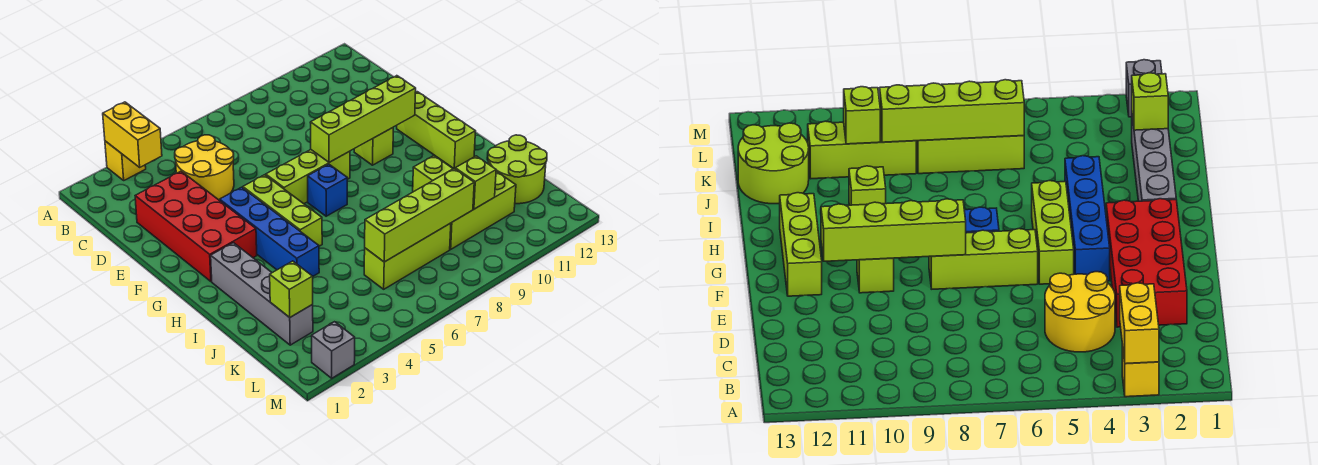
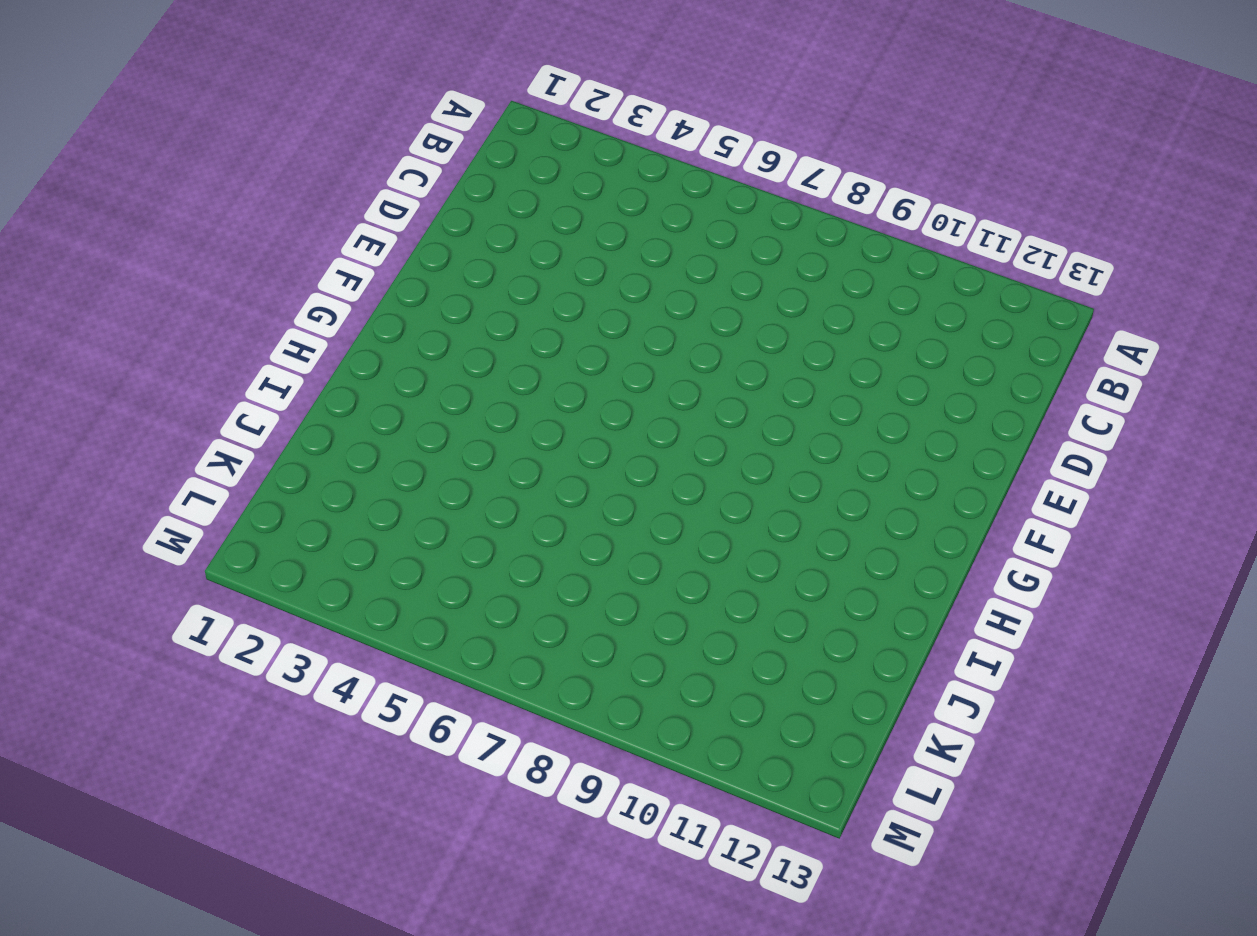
none -> yellow brick A3 level 1
none -> yellow round brick C4:D5 level 1
none -> red brick D2:G3 level 1

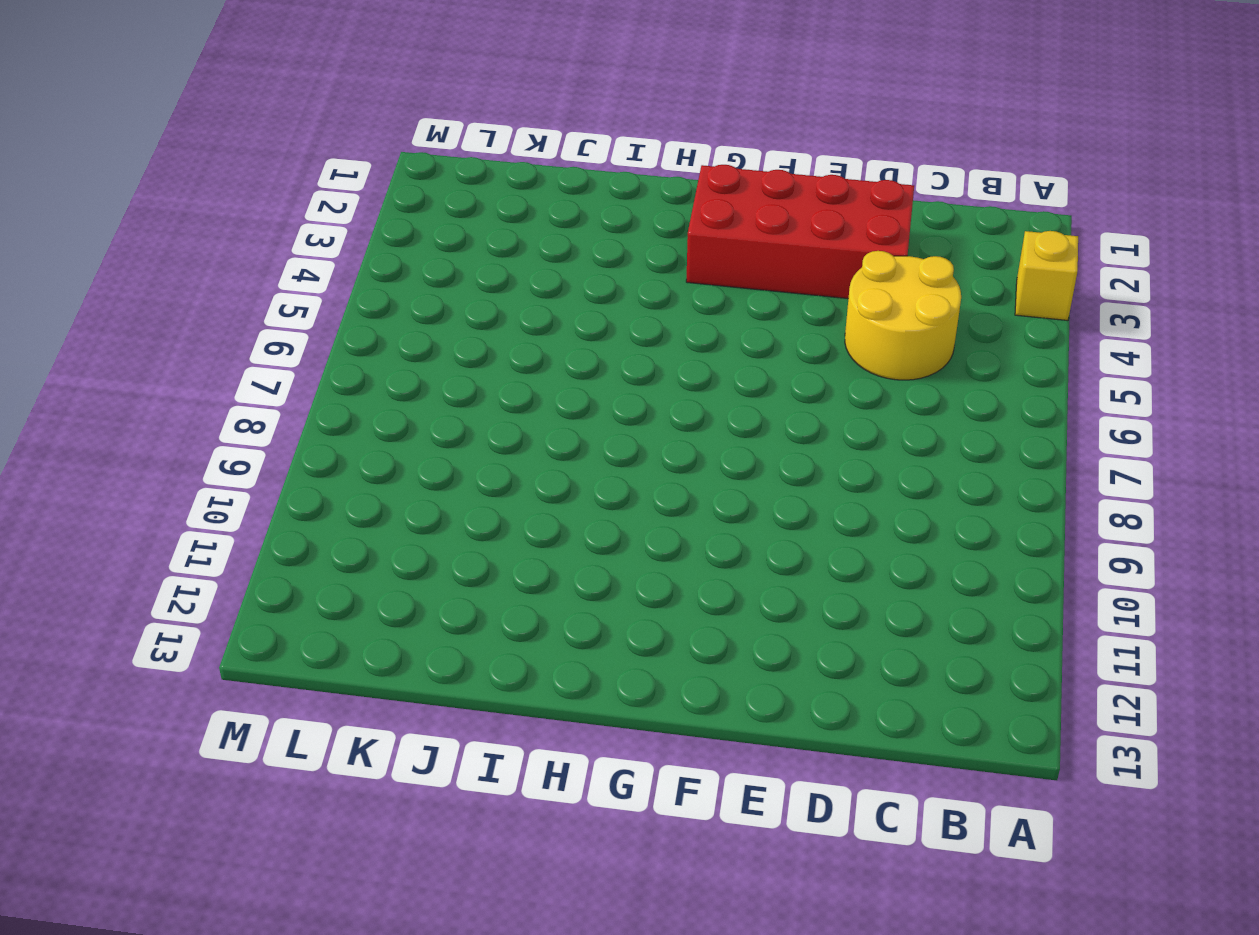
none -> blue brick F4:I4 level 1
none -> lime brick F5:H5 level 1
none -> lime brick F6:F8 level 1

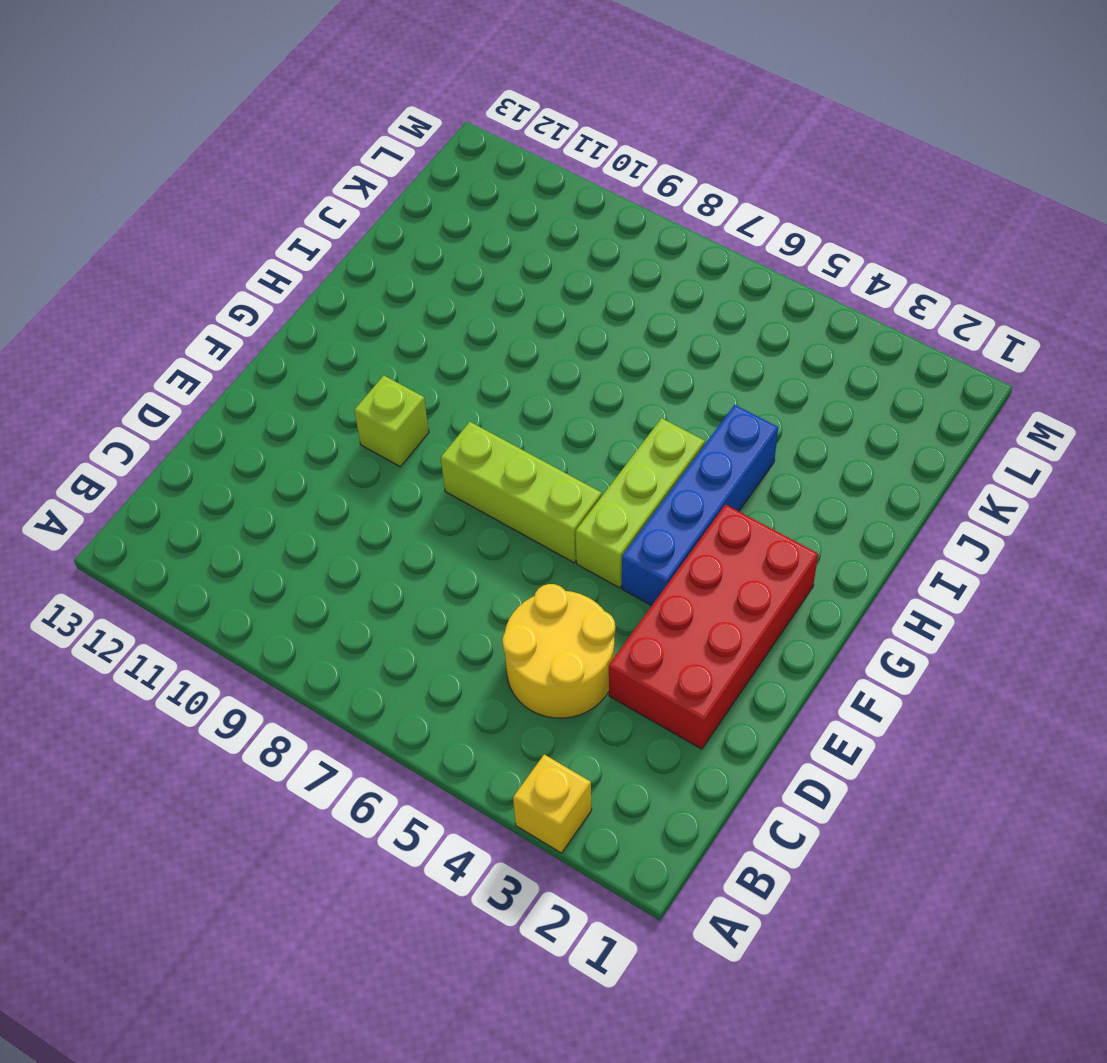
none -> lime brick F12:H12 level 1
none -> blue brick G7 level 1
none -> grey brick H2:K2 level 1

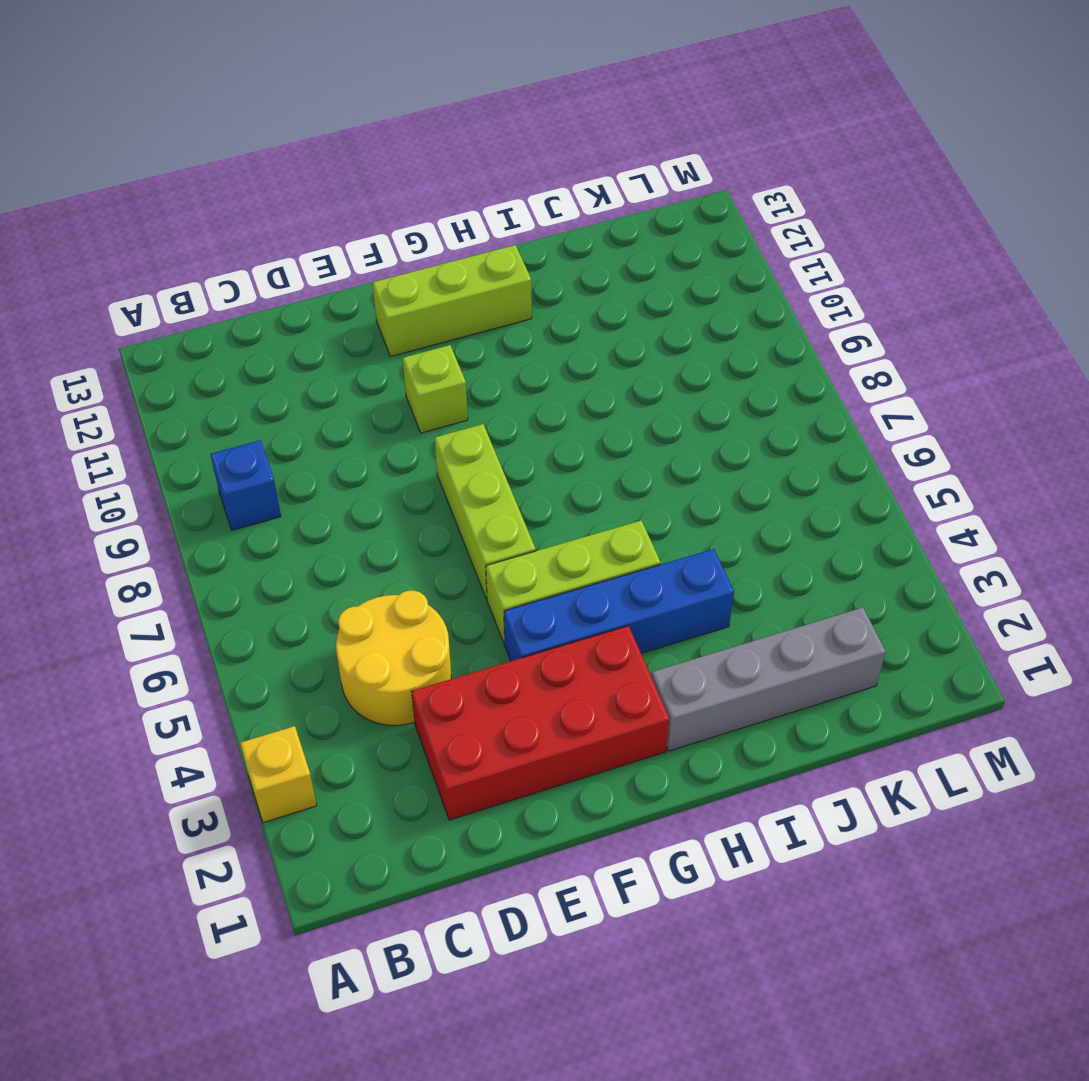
blue brick B9 level 1 -> blue brick G7 level 1
none -> lime brick I10 level 1
none -> lime round brick J12:K13 level 1
none -> lime brick K6:K8 level 1

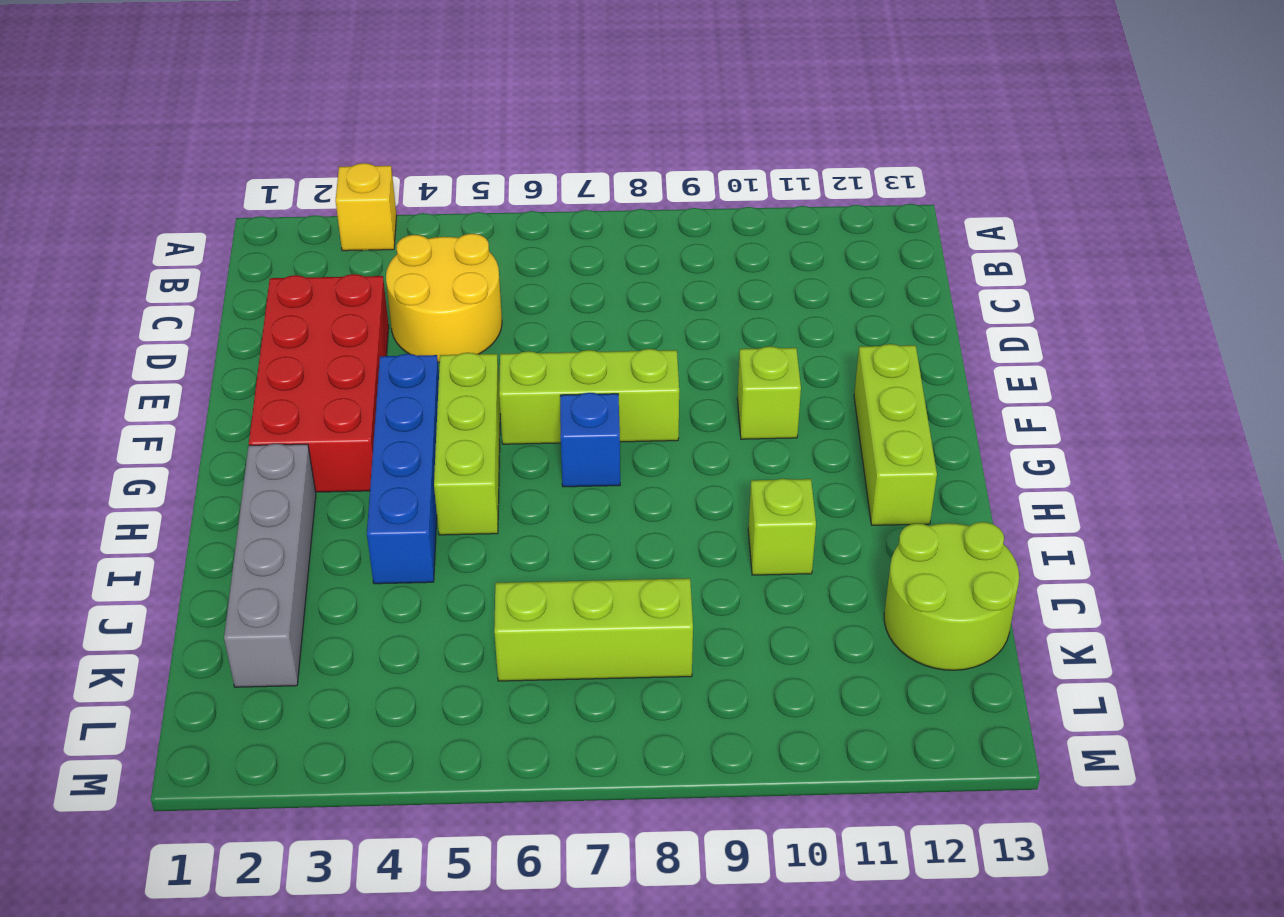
none -> lime brick K9:K11 level 1
none -> grey brick M2 level 1
none -> yellow brick A3:B3 level 2

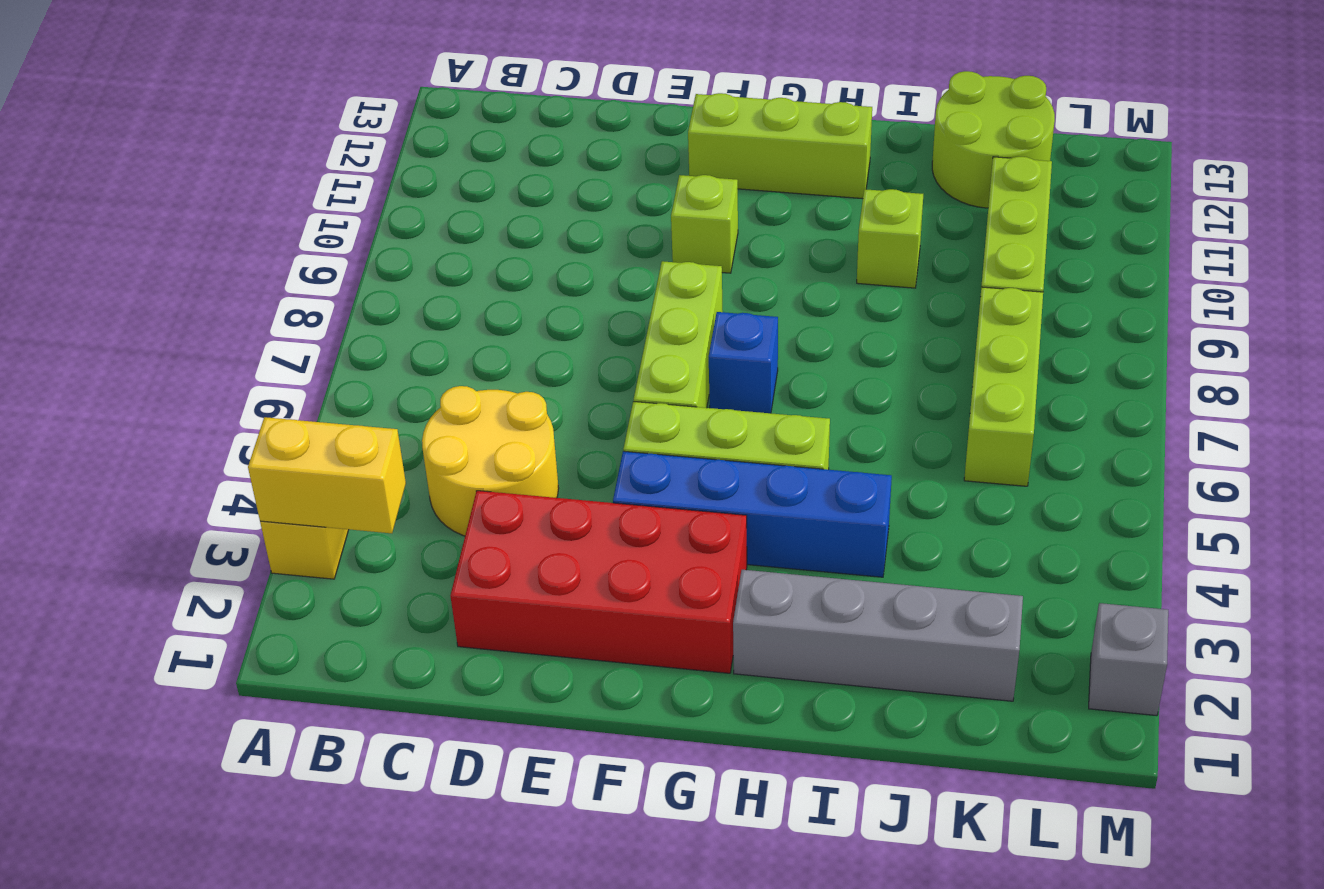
none -> lime brick F8:F11 level 2
none -> lime brick K2 level 2
none -> lime brick K6:K9 level 2

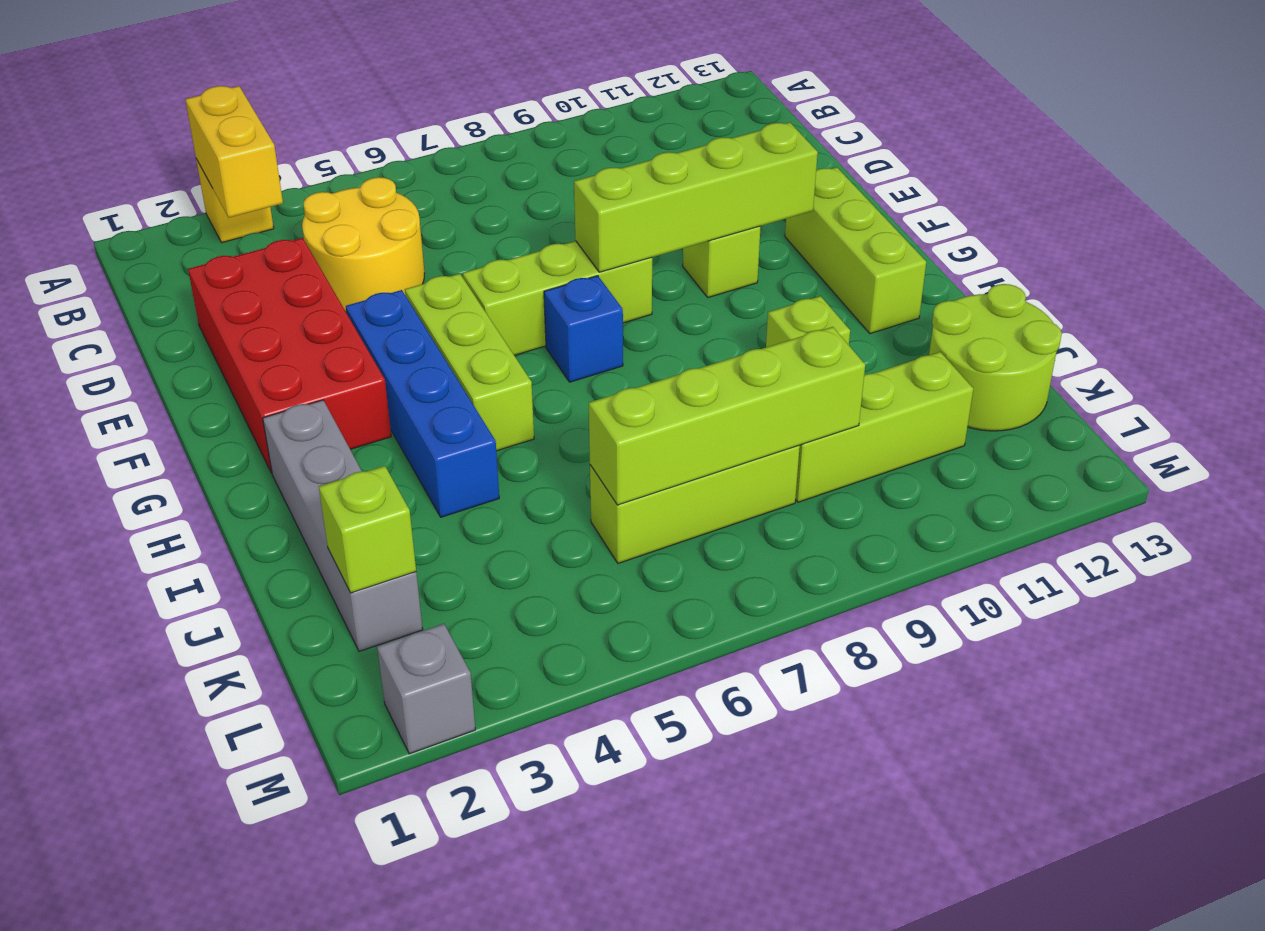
none -> lime brick K10 level 2

